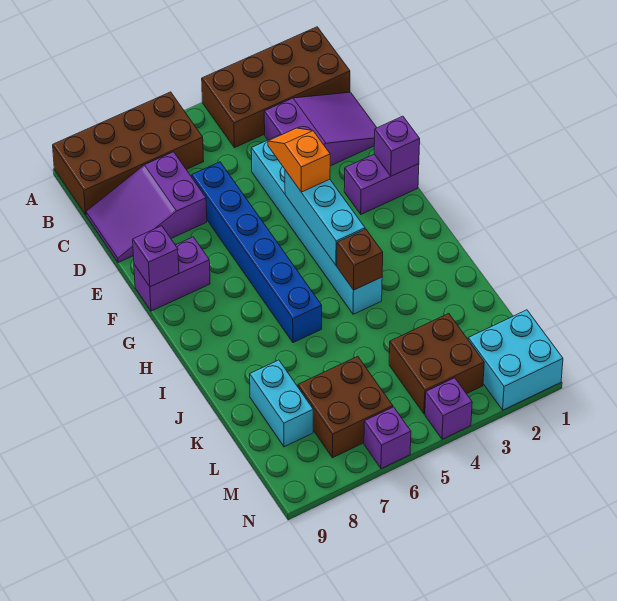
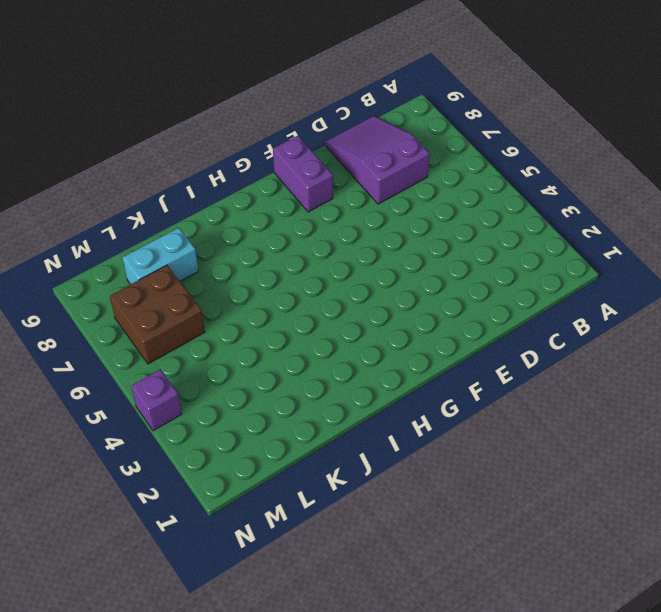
none -> brown brick A1:B4 level 1
none -> brown brick A6:B9 level 1
none -> purple slope C1:D3 level 1 top 3

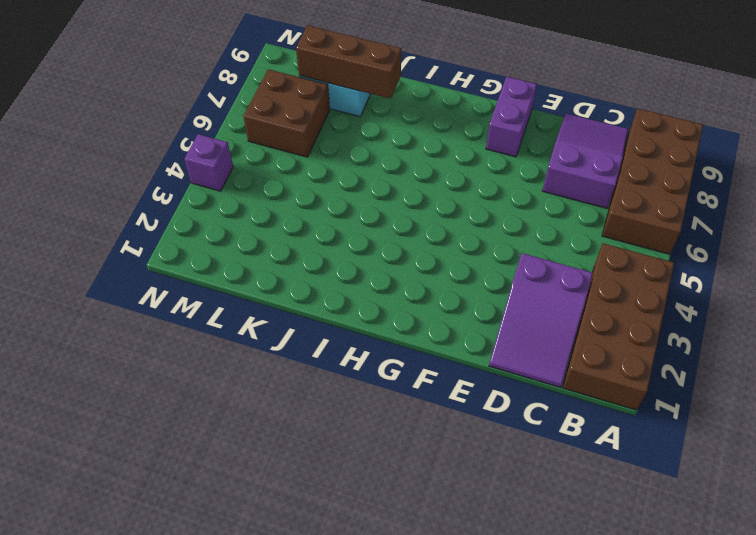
brown brick J8:L8 level 2 -> none
none -> cyan brick D4:I4 level 1
none -> blue brick D6:I6 level 1
none -> purple brick F1:F2 level 1

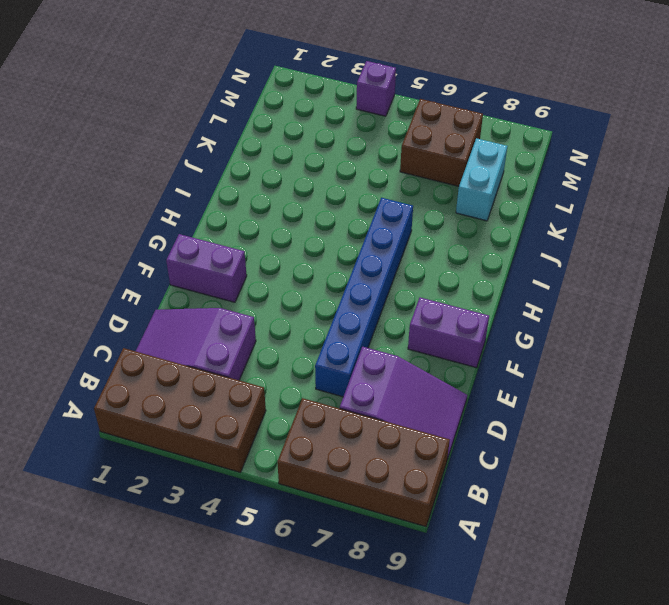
none -> cyan brick D4:I4 level 1
none -> brown brick L3:M4 level 1
none -> cyan brick M1:N2 level 1

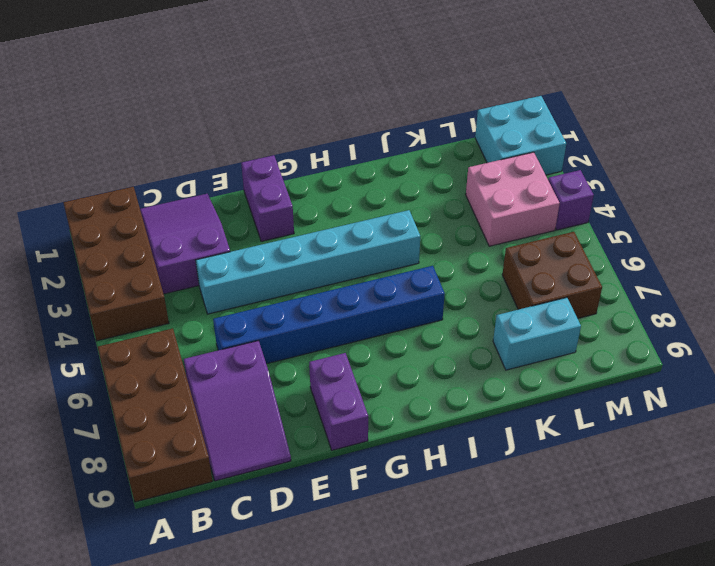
pink brick L3:M4 level 1 -> brown brick L3:M4 level 1
none -> purple brick N6 level 1
none -> purple brick F1 level 2
none -> cyan brick F4:H4 level 2

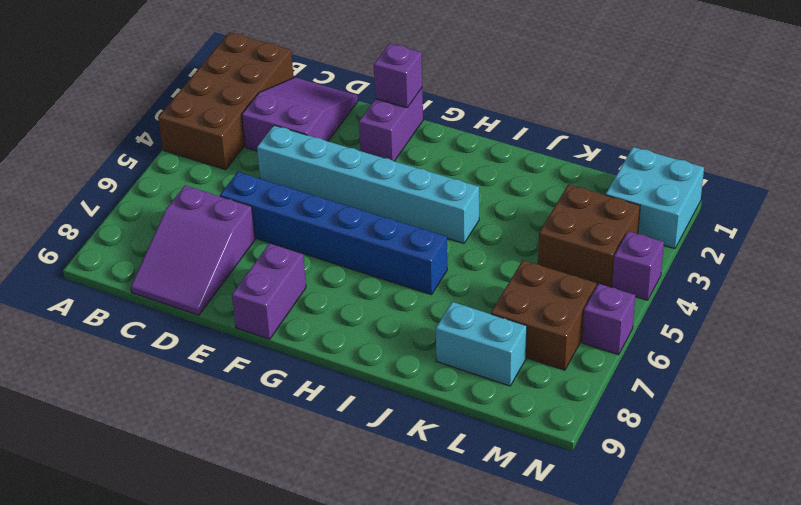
none -> brown brick A6:B9 level 1
none -> cyan brick F4:H4 level 2
none -> purple brick F9 level 2

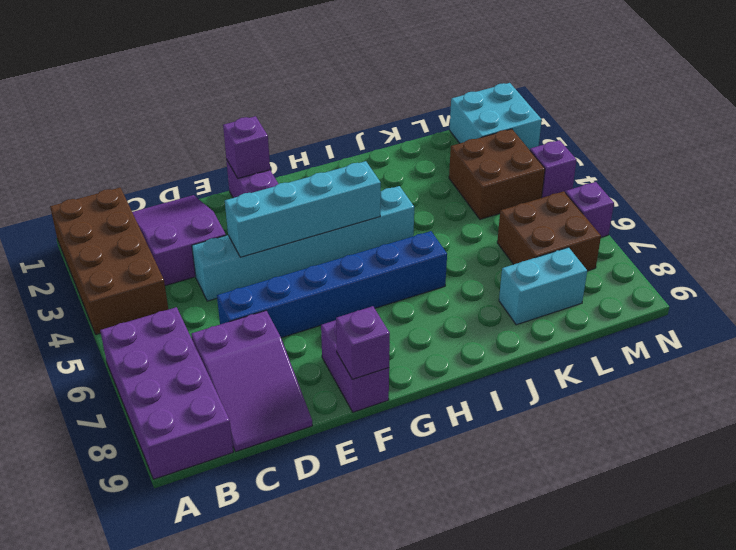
purple brick A6:B9 level 1 -> brown brick A6:B9 level 1
cyan brick E4:H4 level 2 -> cyan brick F4:H4 level 2
none -> brown brick I4 level 2
none -> orange slope E4:F4 level 3 top F

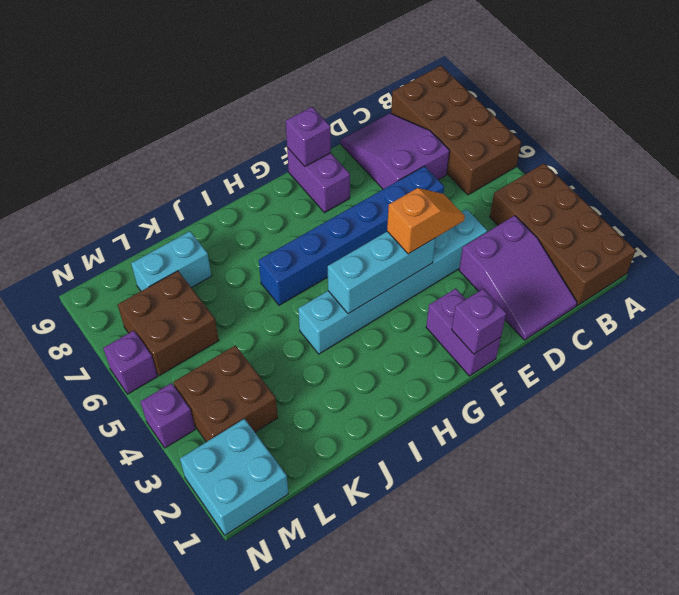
none -> brown brick I4 level 2

